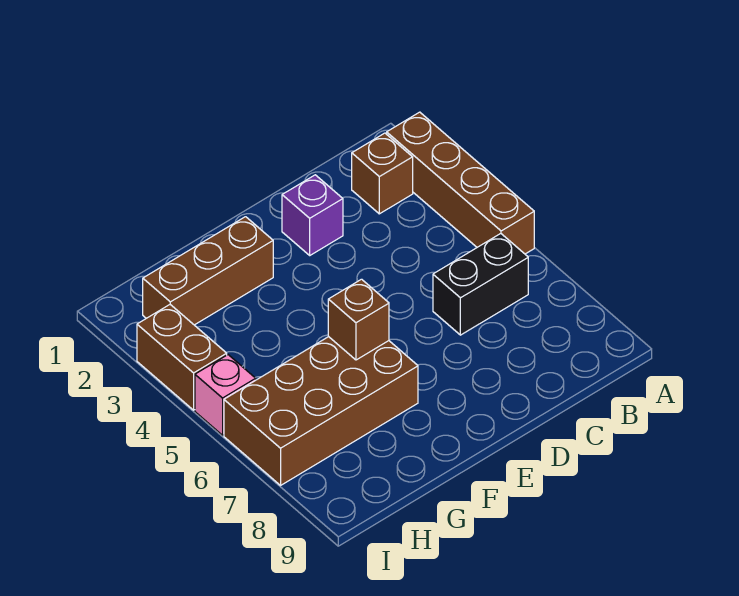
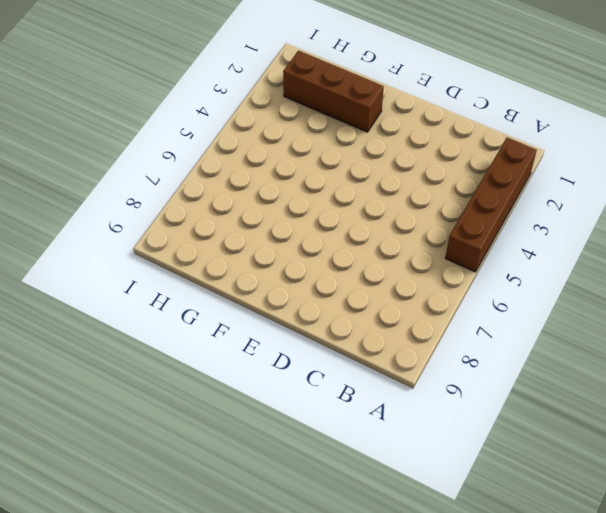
none -> brown brick B2 level 1
none -> black brick B6:C6 level 1

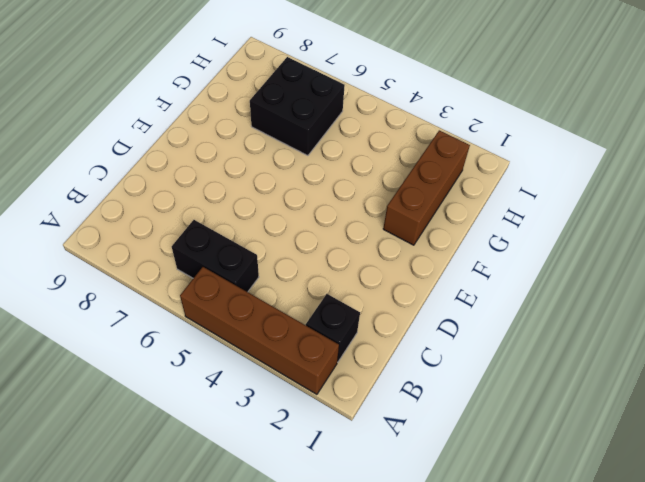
black brick B2 level 1 -> brown brick B2 level 1
black brick B5:B6 level 1 -> black brick B6:C6 level 1
black brick G6:H7 level 1 -> brown brick F6:I7 level 1
none -> purple brick D2 level 1
none -> brown brick I3:I4 level 1

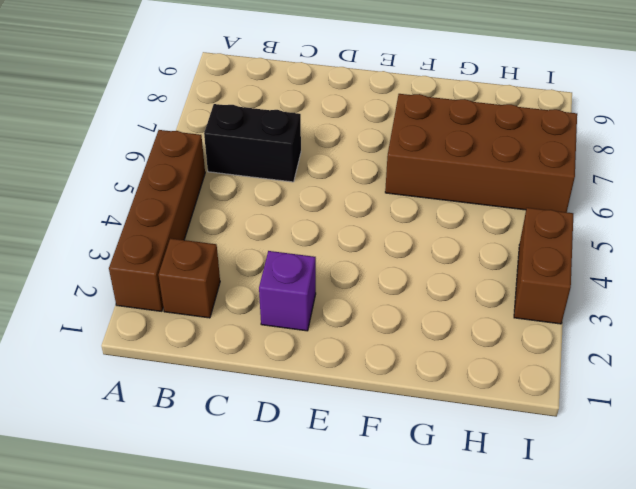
none -> brown brick F2:H2 level 1
none -> pink brick I5 level 1

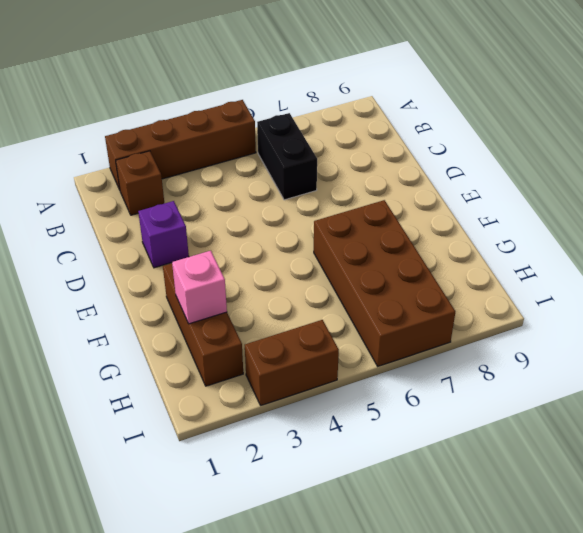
pink brick G2 level 2 -> pink brick I5 level 1
none -> brown brick F6 level 2

